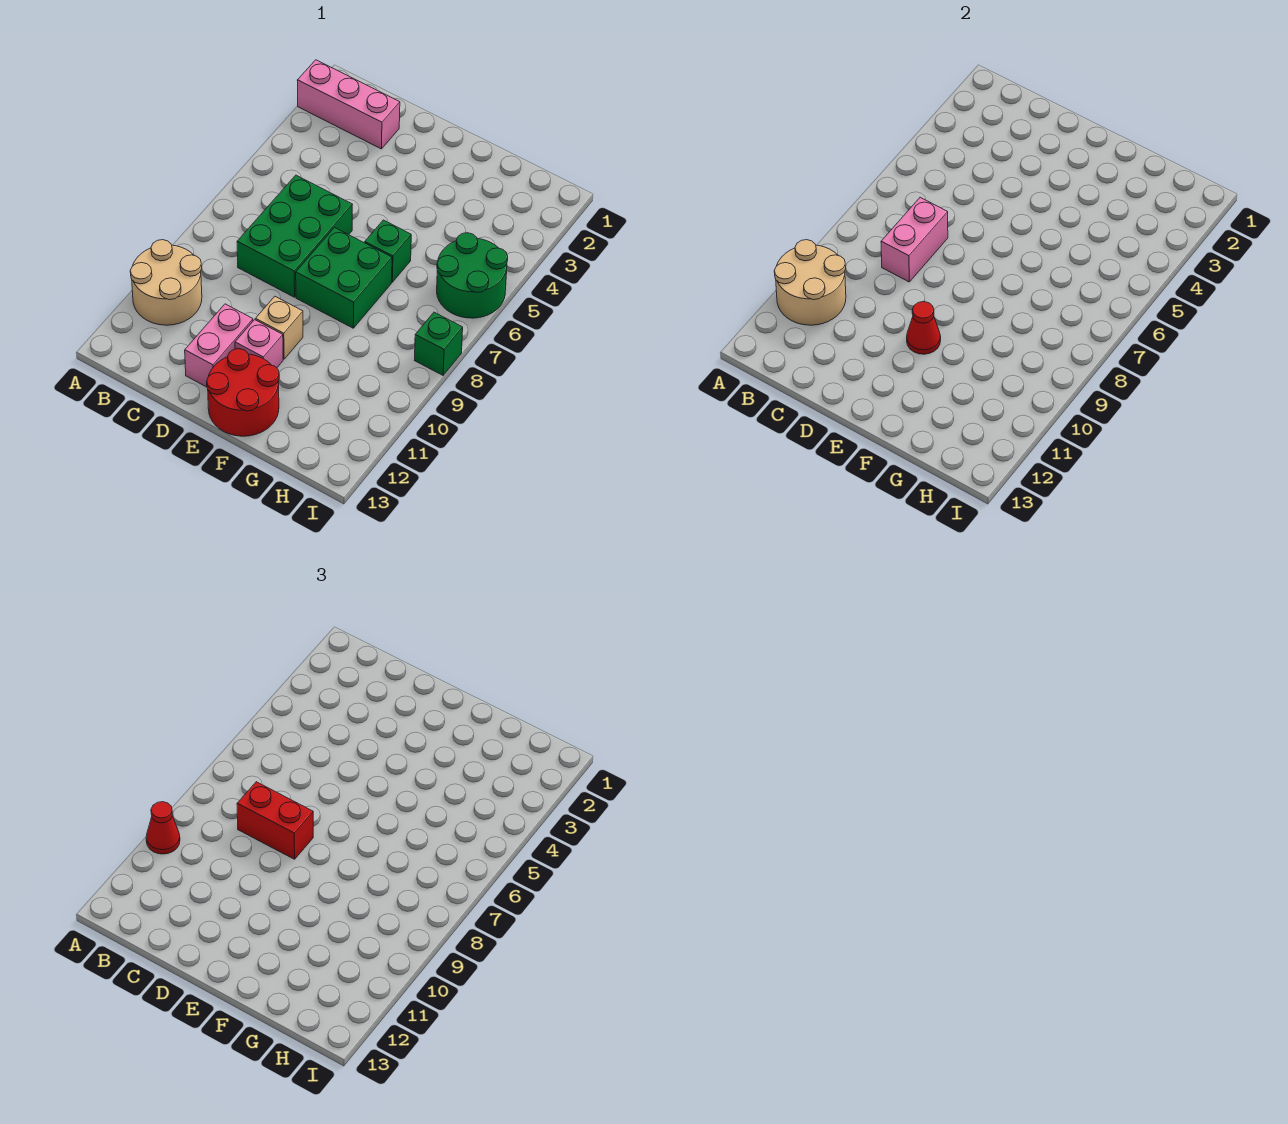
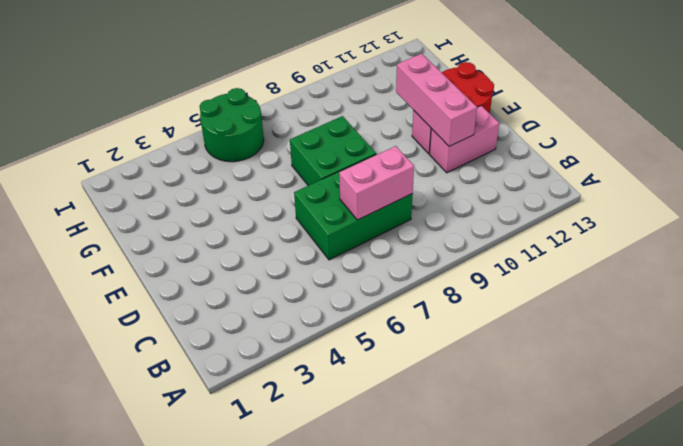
pink brick D11:F11 level 2 -> pink brick A2:C2 level 1
none -> tan round brick A10:B11 level 1
none -> tan brick E10 level 1
none -> green brick F6 level 1

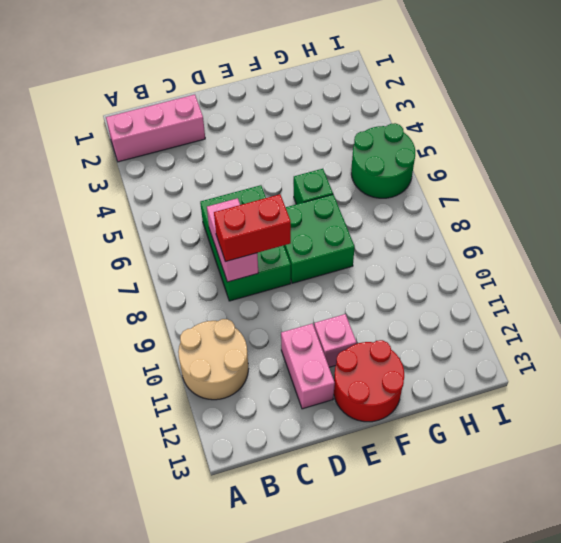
none -> tan brick E10 level 1
none -> green brick I8 level 1
none -> tan round brick A10:B11 level 2

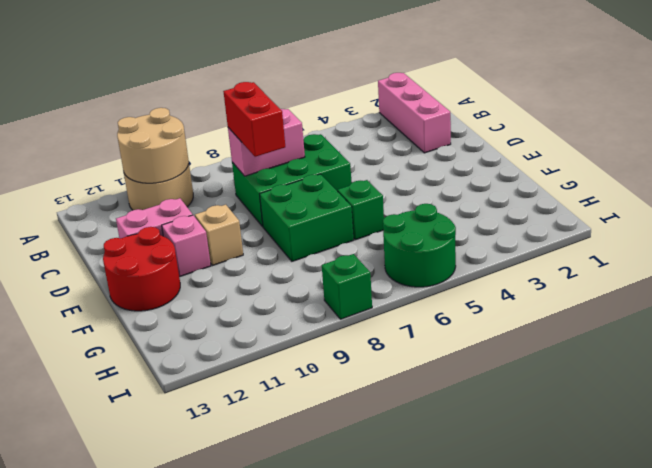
none -> red cone E10 level 2
none -> red cone A10 level 3

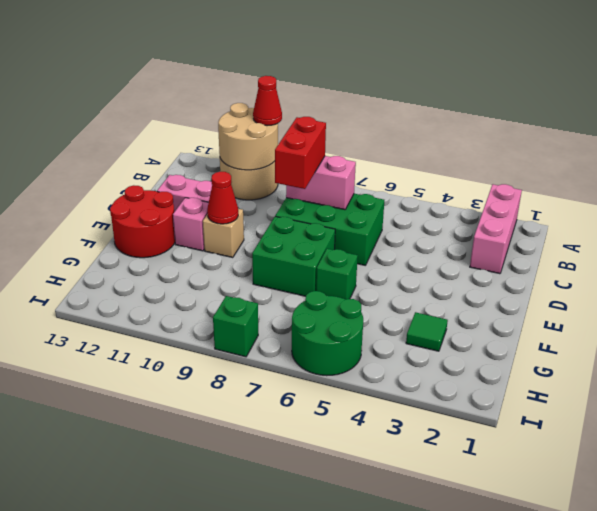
green tile G3 level 1 -> none

